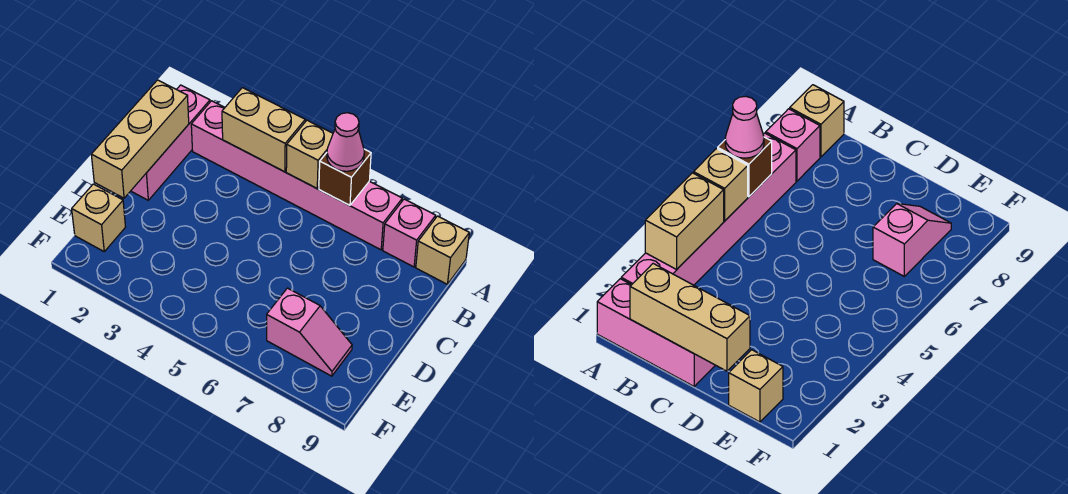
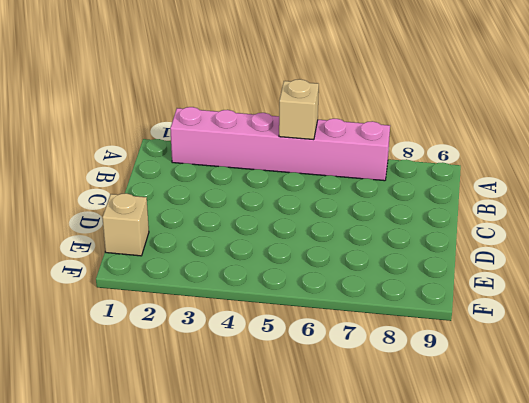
none -> pink brick A1:C1 level 1
none -> pink brick A8 level 1

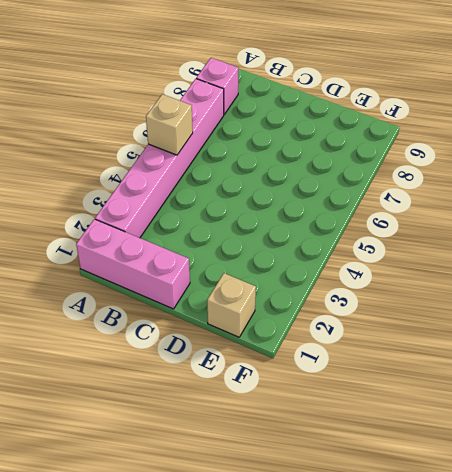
none -> tan brick A9 level 1
none -> pink slope E7:E8 level 1 top 7

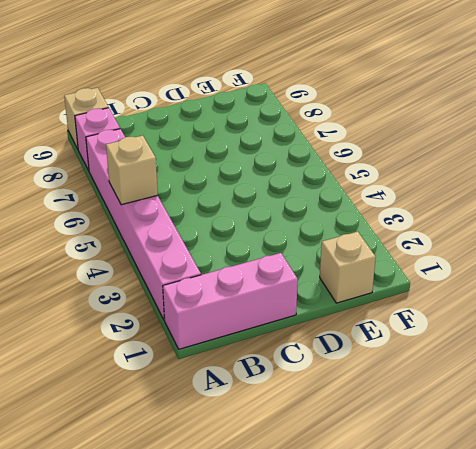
none -> pink slope E7:E8 level 1 top 7
none -> tan brick A3:A4 level 2

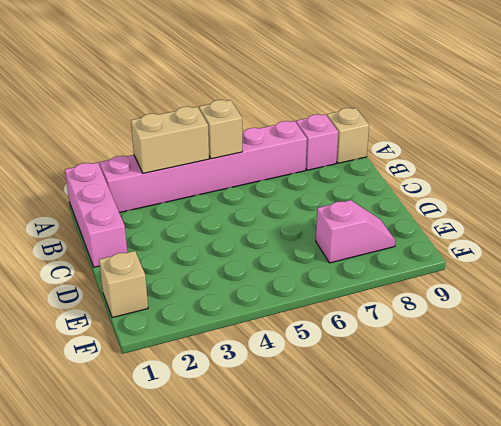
none -> brown brick A6 level 2
none -> tan brick B1:D1 level 2

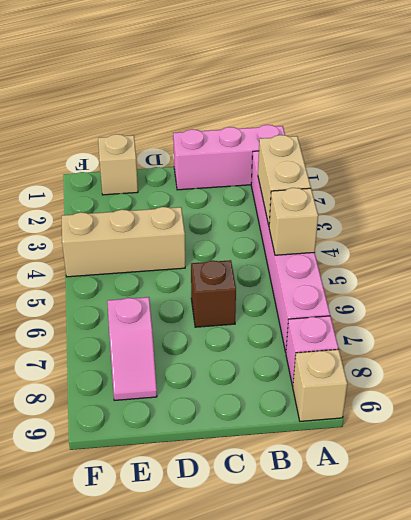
brown brick C6 level 1 -> brown brick A6 level 2
tan brick D4:F4 level 1 -> tan brick B1:D1 level 2
none -> pink cone A6 level 3

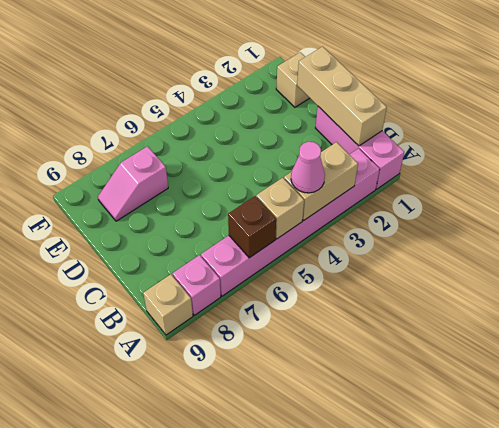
pink cone A4 level 3 -> pink cone A6 level 3

